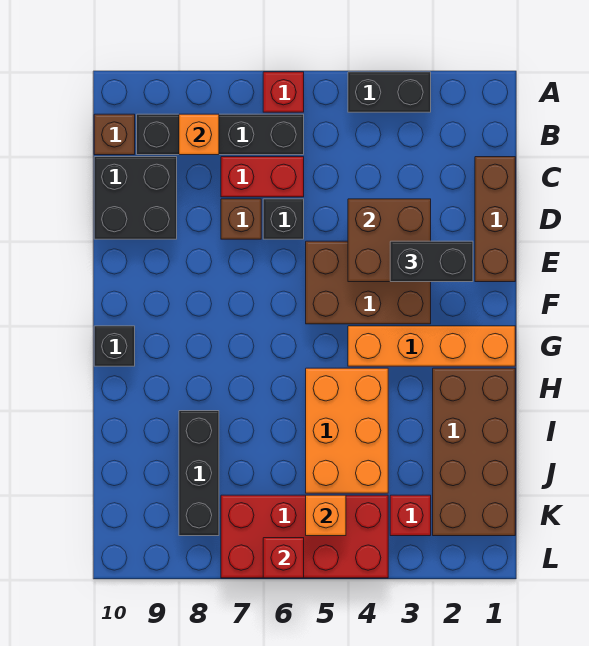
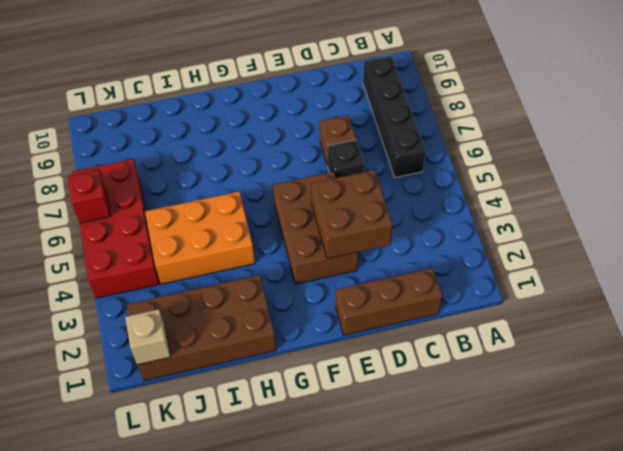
tan brick K1 level 2 -> none
none -> black brick A3:A4 level 1
none -> red brick A6 level 1
none -> brown brick B10 level 1

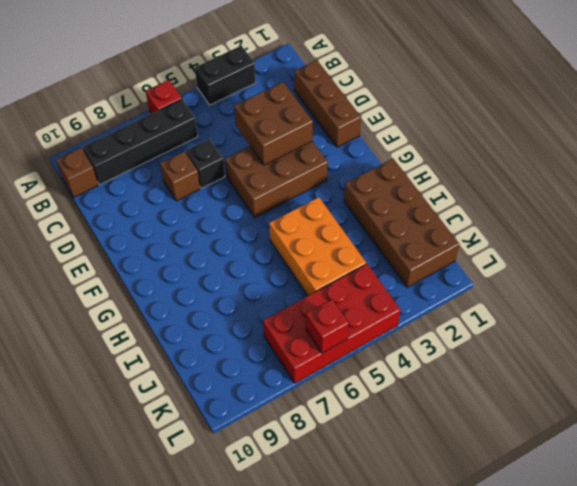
none -> red brick C6:C7 level 1
none -> black brick C9:D10 level 1
none -> orange brick G1:G4 level 1

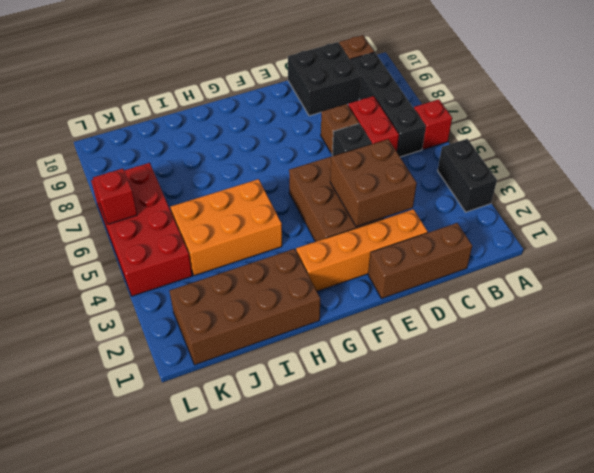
orange brick D2:G2 level 1 -> orange brick G1:G4 level 1
none -> black brick G10 level 1
none -> black brick I8:K8 level 1
none -> red brick K3 level 1

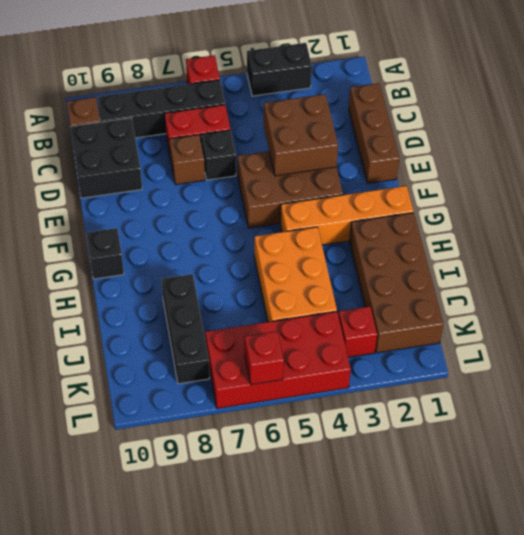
none -> orange brick B8 level 2
none -> orange brick K5 level 2
none -> black brick E2:E3 level 3

